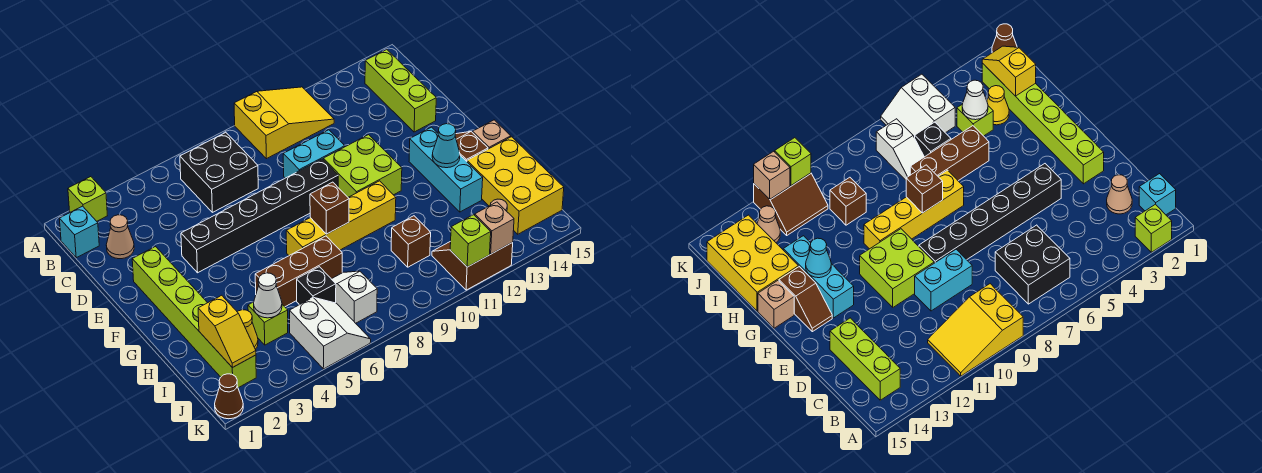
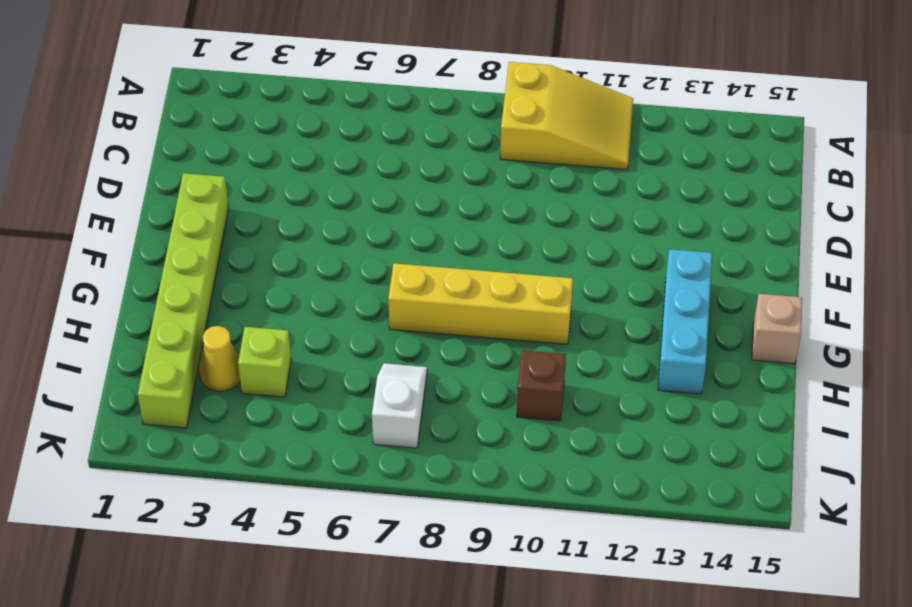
none -> lime brick A2 level 1
none -> cyan brick B1 level 1
none -> black brick B6:C7 level 1
none -> lime brick B14:D14 level 1

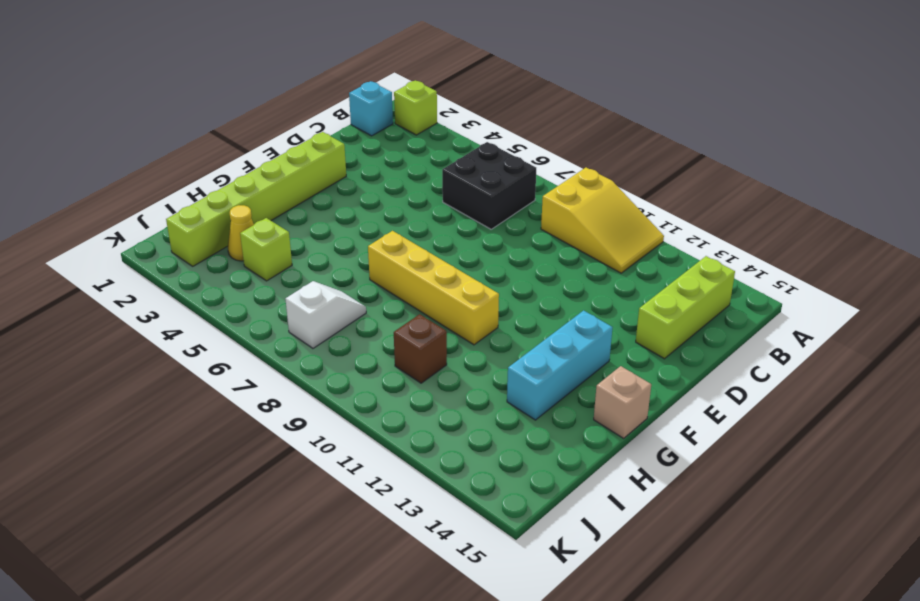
none -> tan cone C2 level 1
none -> cyan brick D9:D10 level 1
none -> black brick E4:E9 level 1
none -> lime brick E10:F11 level 1

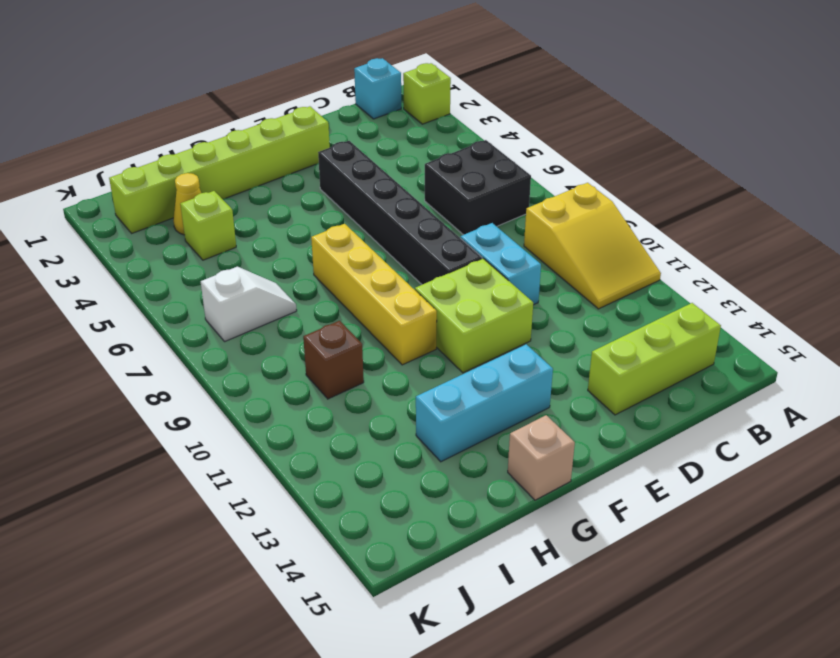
none -> tan cone C2 level 1
none -> brown slope F14:G14 level 1 top G
none -> brown brick H5:H7 level 1
none -> yellow brick H14:J15 level 1

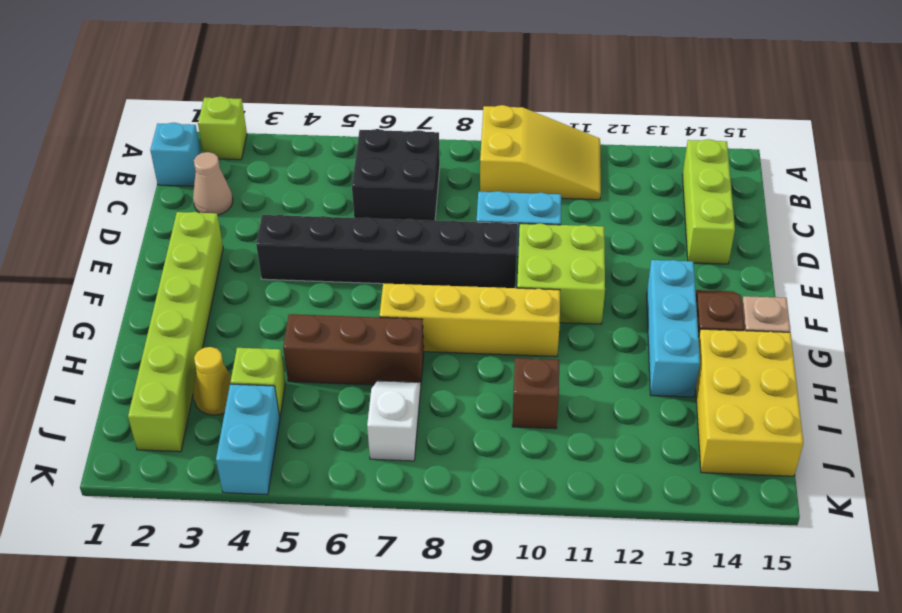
cyan brick J4:K4 level 1 -> none
none -> black brick I6 level 1
none -> white slope J5:K6 level 1 top 5
none -> brown slope J11:K12 level 1 top K
none -> tan cone J13 level 1

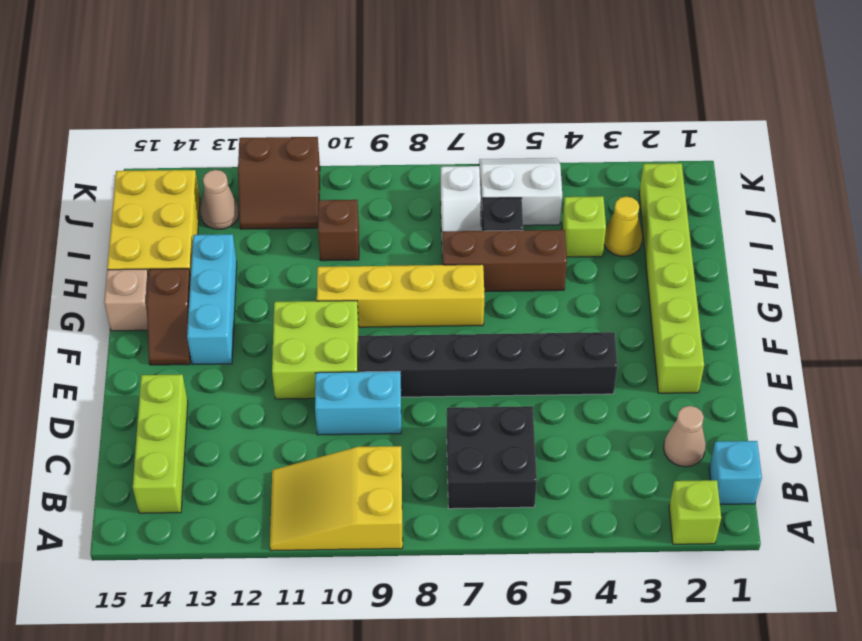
white slope J5:K6 level 1 top J -> white slope J5:K6 level 1 top 5
none -> brown cone K1 level 1
none -> brown brick G8 level 2
none -> cyan cone G13 level 2
none -> yellow slope I2:J2 level 2 top I

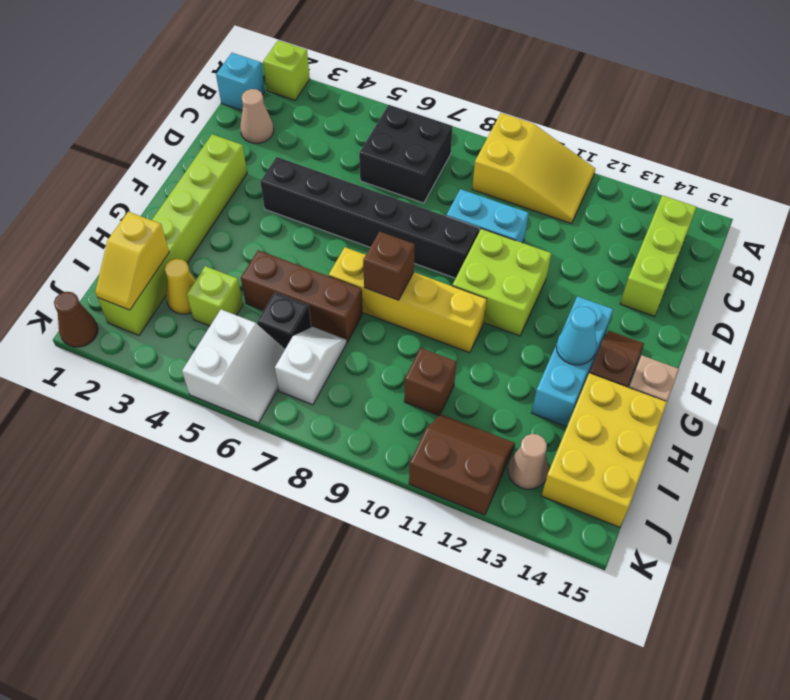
none -> white cone I4 level 2
none -> lime brick K11 level 2
none -> tan brick K12 level 2

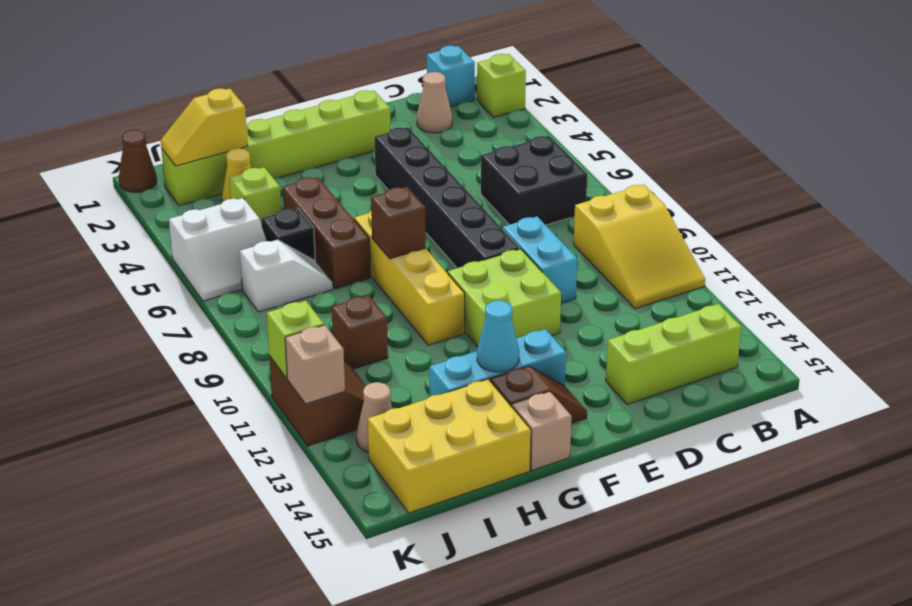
none -> white cone I4 level 2

